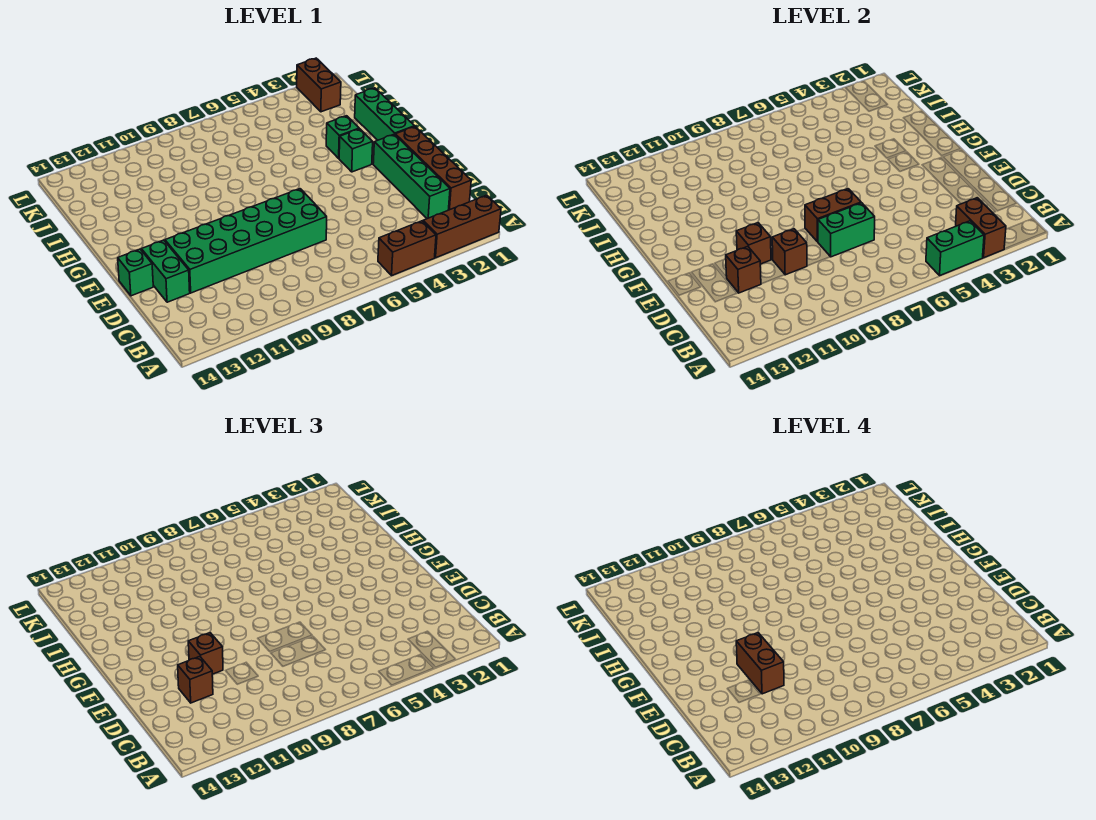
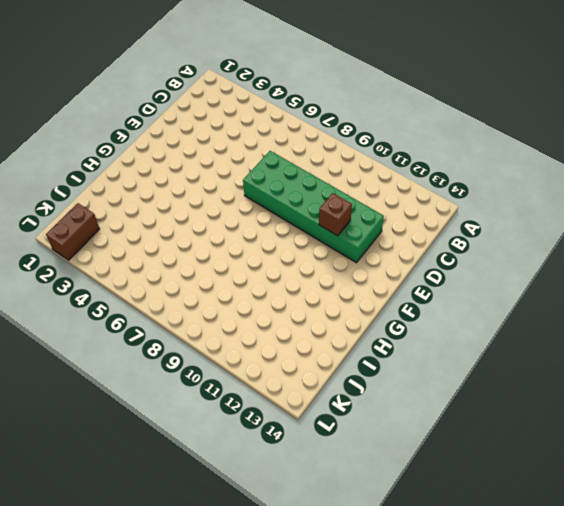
none -> brown brick A1:A3 level 1
none -> brown brick A4:A5 level 1
none -> brown brick C1:F1 level 1

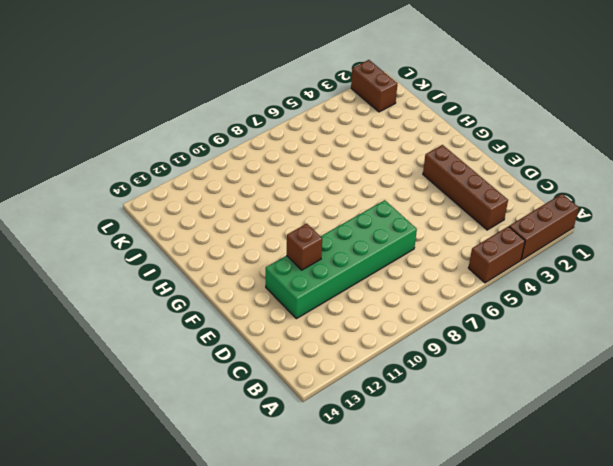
brown brick C3:F3 level 1 -> brown brick C1:F1 level 1
none -> green brick C2:F2 level 1
none -> green brick D13:E13 level 1
none -> green brick E14 level 1

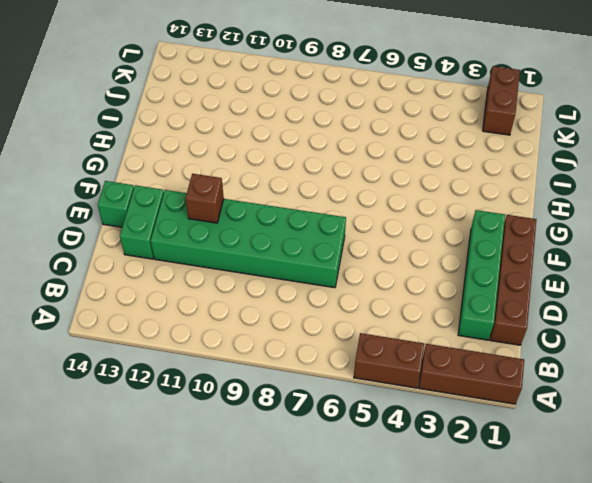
none -> green brick G1:I1 level 1
none -> green brick G3 level 1
none -> green brick H3 level 1

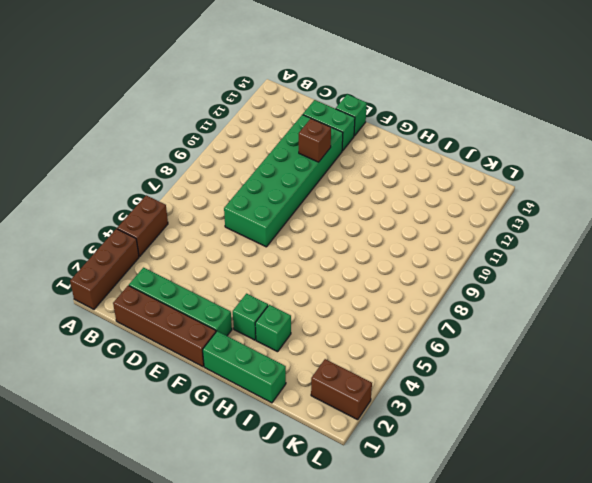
none -> brown brick A3:B3 level 2
none -> green brick A4:A5 level 2
none -> green brick D7:D8 level 2

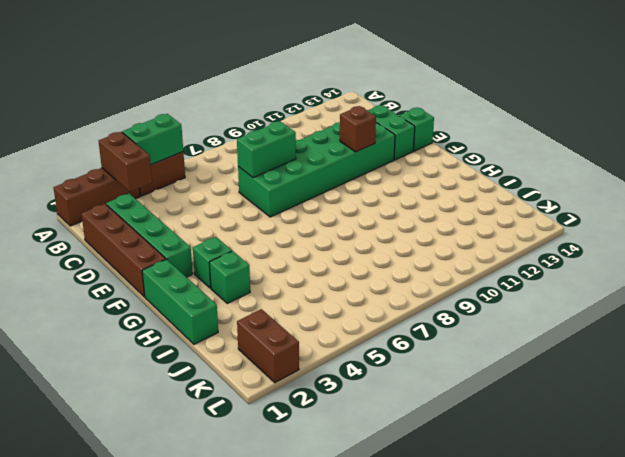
none -> brown brick D10 level 2
none -> brown brick D12 level 2
none -> brown brick E7:E8 level 2

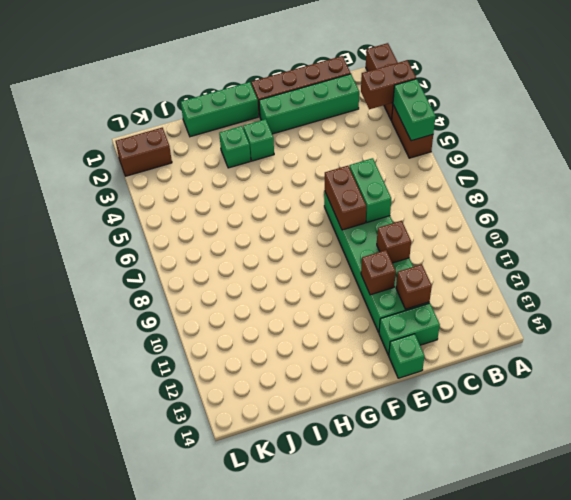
none -> brown brick D12 level 3
none -> brown brick E11 level 3
none -> brown brick D11:E11 level 4

